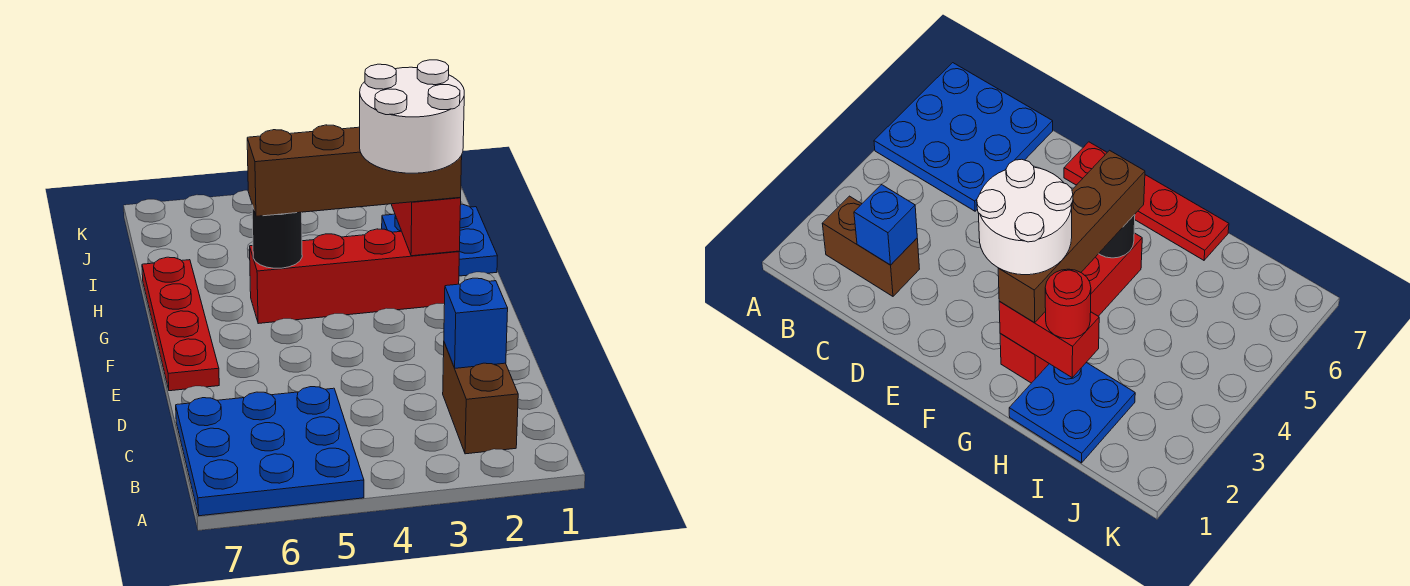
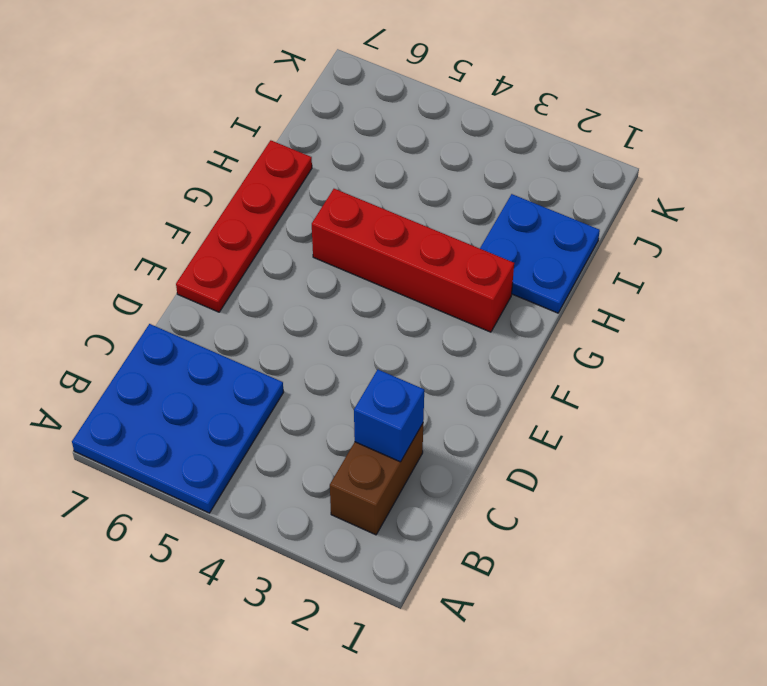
none -> red brick G2:H2 level 2
none -> black round brick G5 level 2

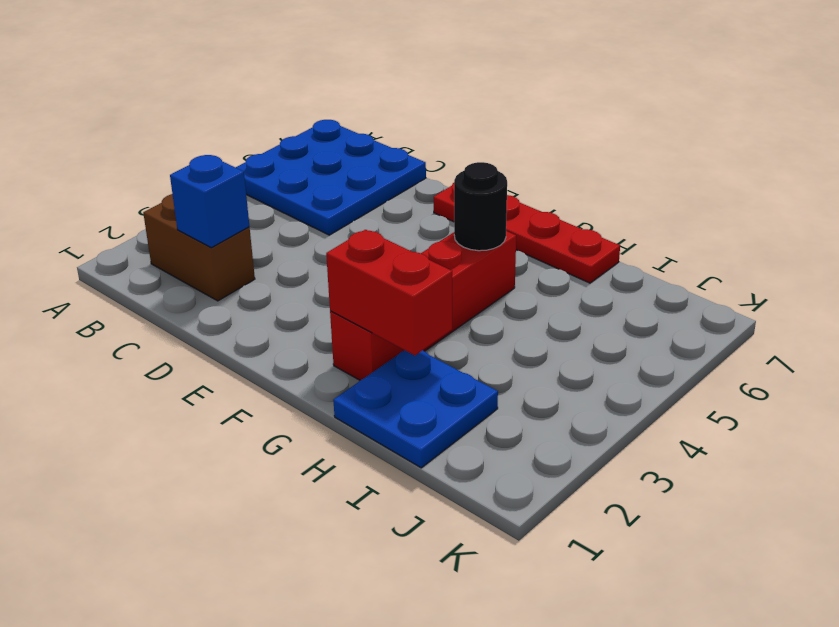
none -> brown brick G2:G5 level 3
none -> red round brick H2 level 3

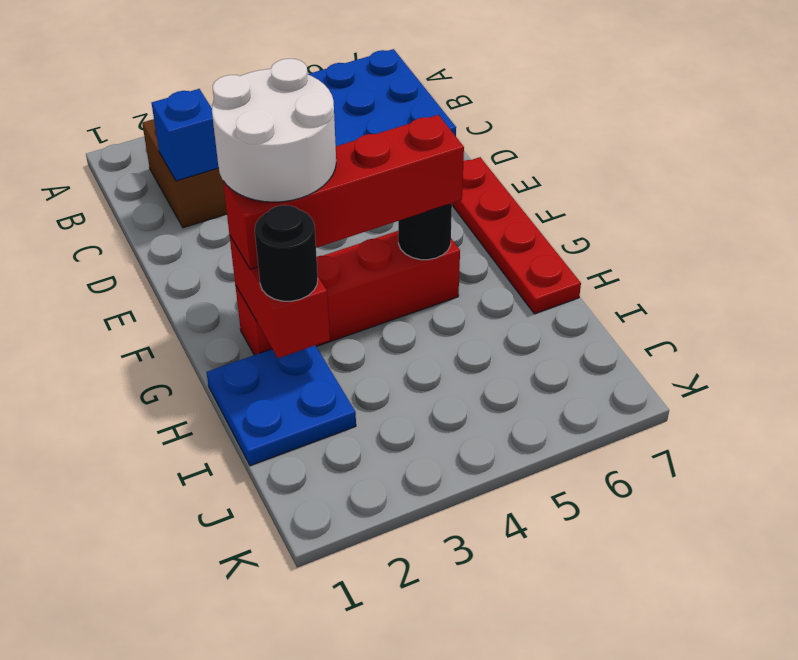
red brick G2:G5 level 3 -> brown brick G2:G5 level 3
black round brick H2 level 3 -> red round brick H2 level 3

